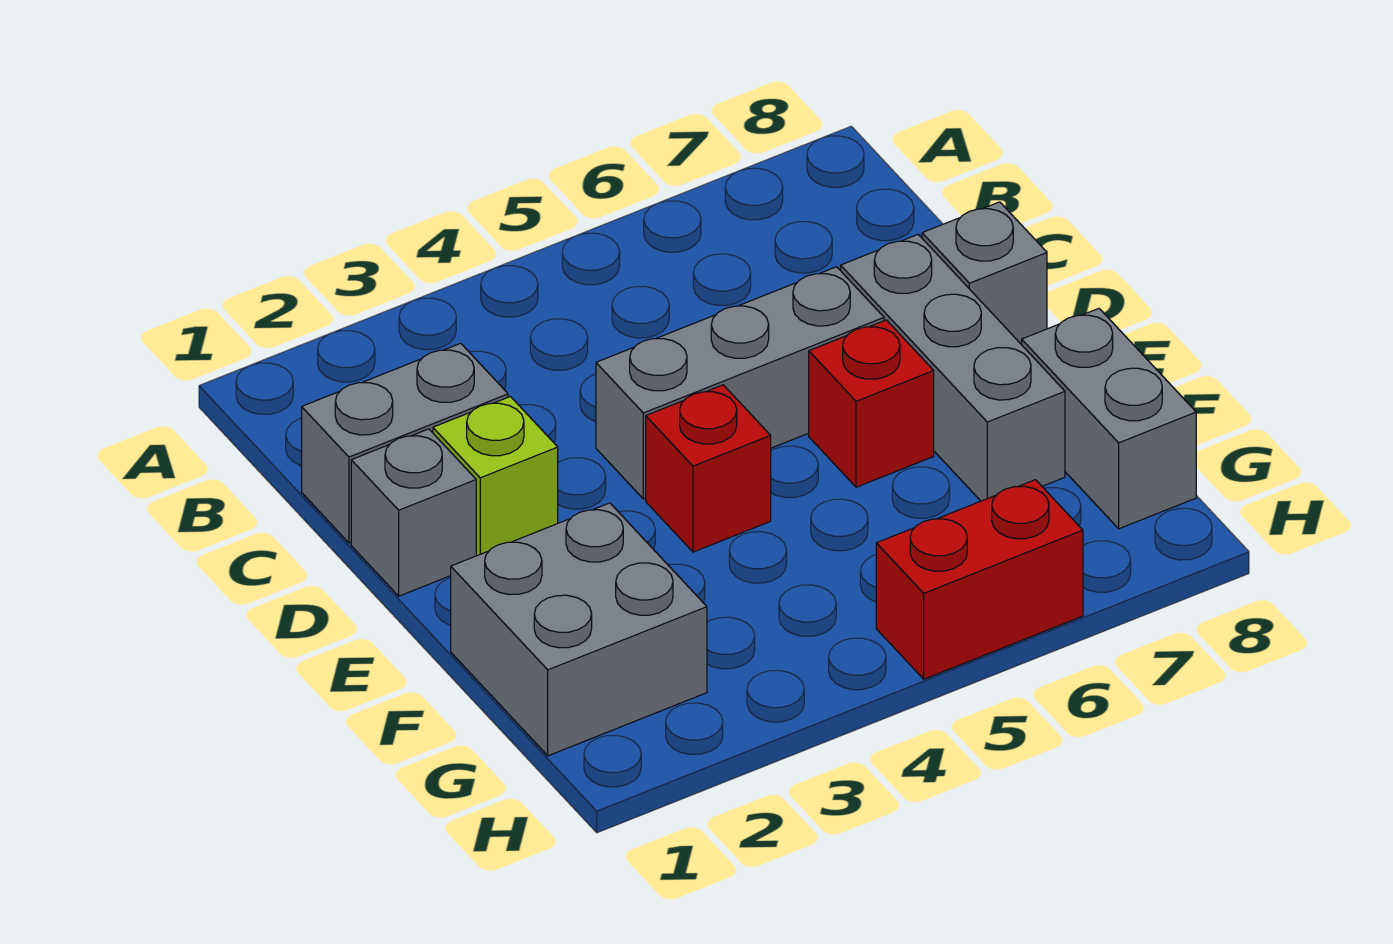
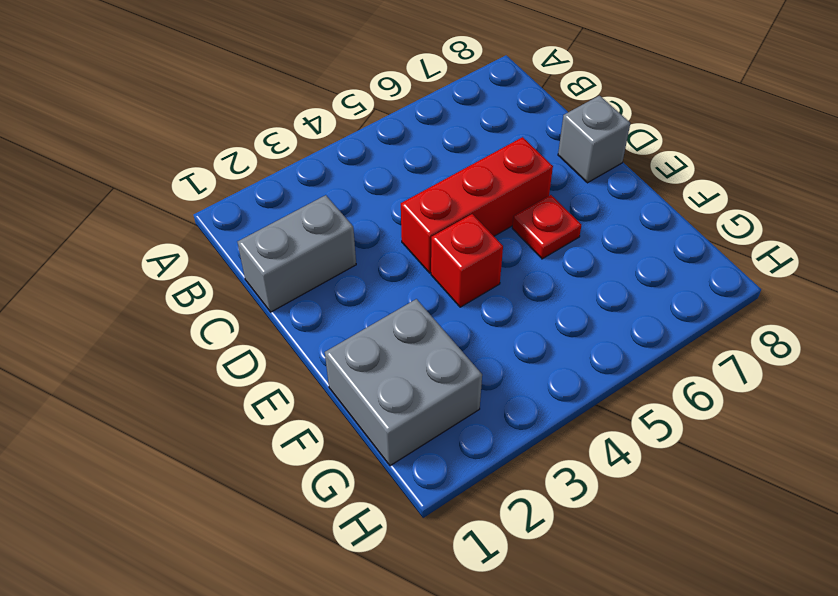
red brick D4:D6 level 1 -> grey brick D4:D6 level 1
red plate E6 level 1 -> red brick E6 level 1
none -> grey brick D1 level 1
none -> lime brick D2 level 1

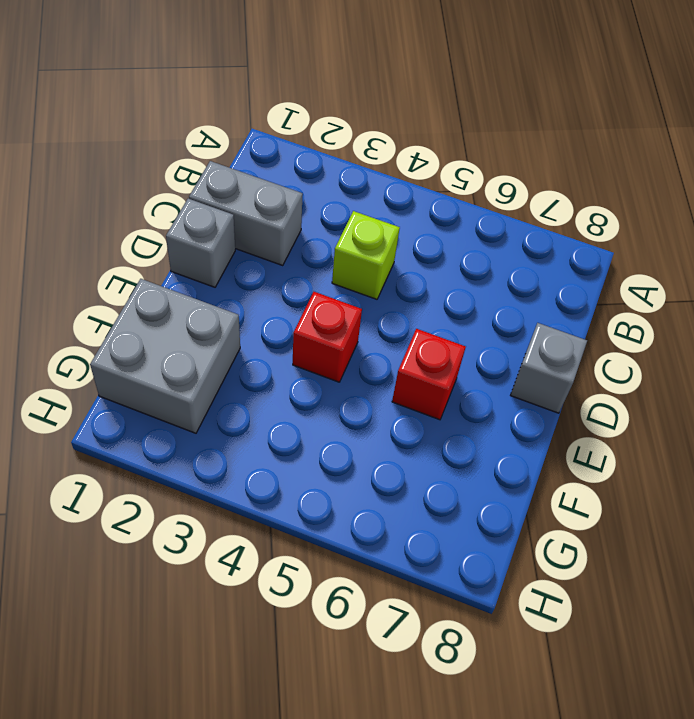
lime brick C4 level 1 -> lime brick D2 level 1
none -> grey brick D4:D6 level 1
none -> grey brick D7:F7 level 1

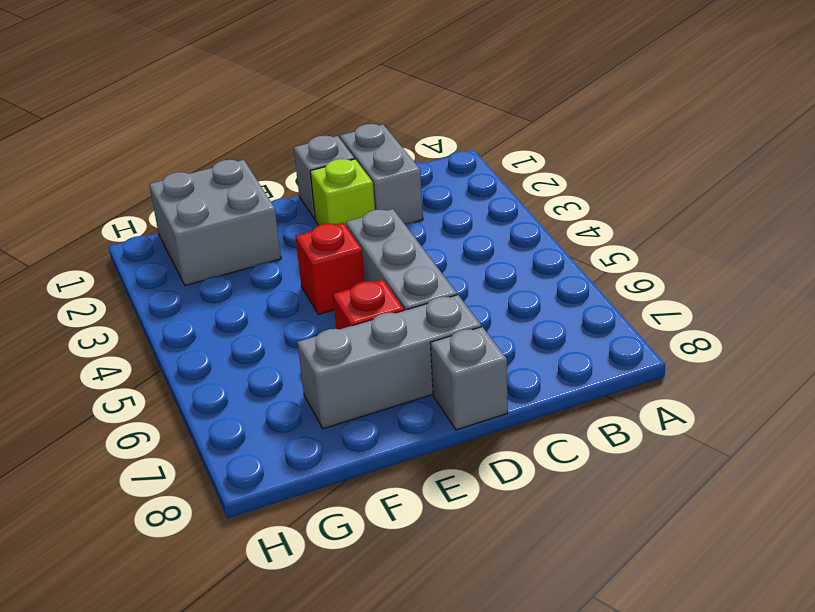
none -> grey brick F8:G8 level 1
none -> red brick H5:H6 level 1

